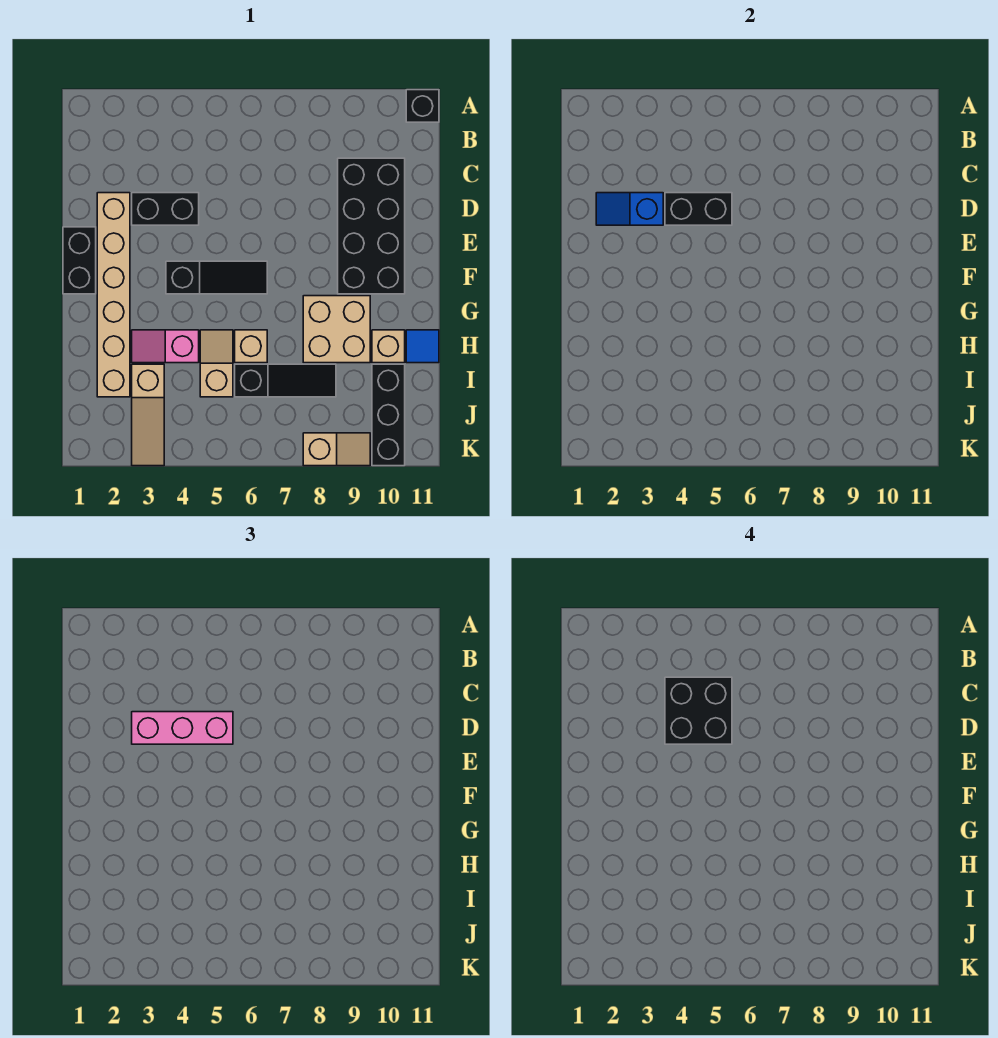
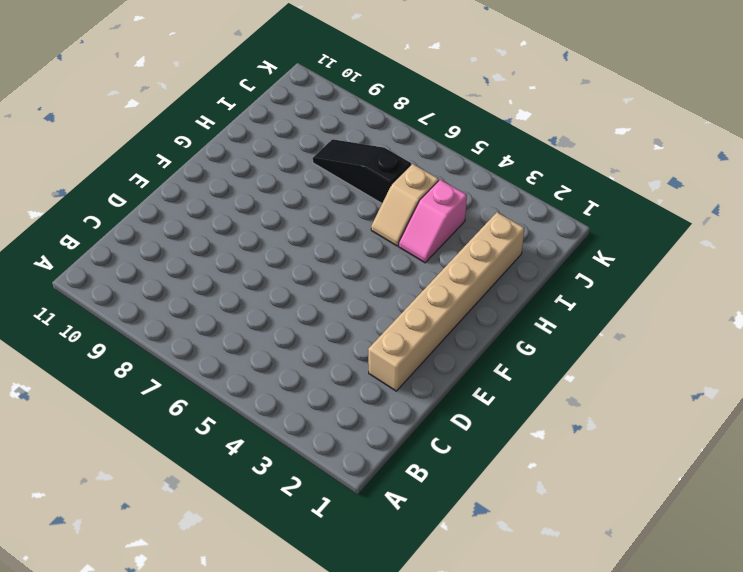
pink slope H4:I4 level 1 top I -> pink slope H3:H4 level 1 top 4
none -> black brick A11 level 1
none -> black brick C9:F10 level 1
none -> black brick D3:D4 level 1

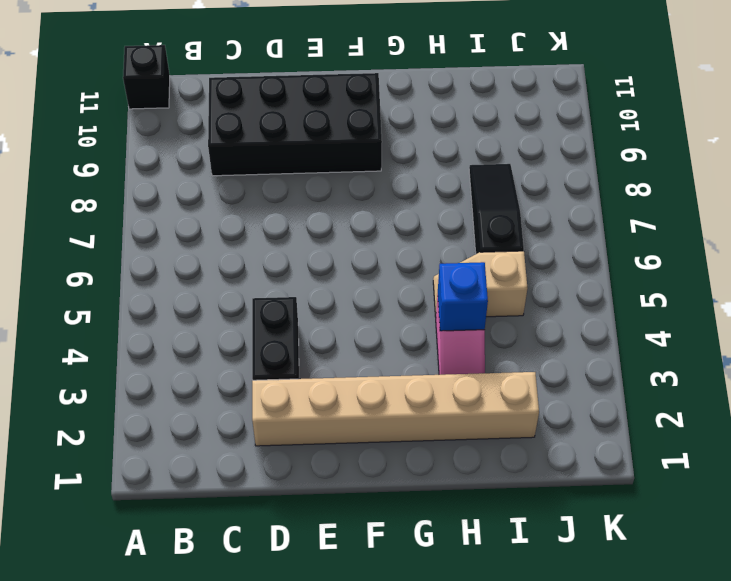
blue brick H4 level 2 -> none
none -> black brick E1:F1 level 1
none -> black slope F4:F6 level 1 top 4
none -> tan brick G8:H9 level 1

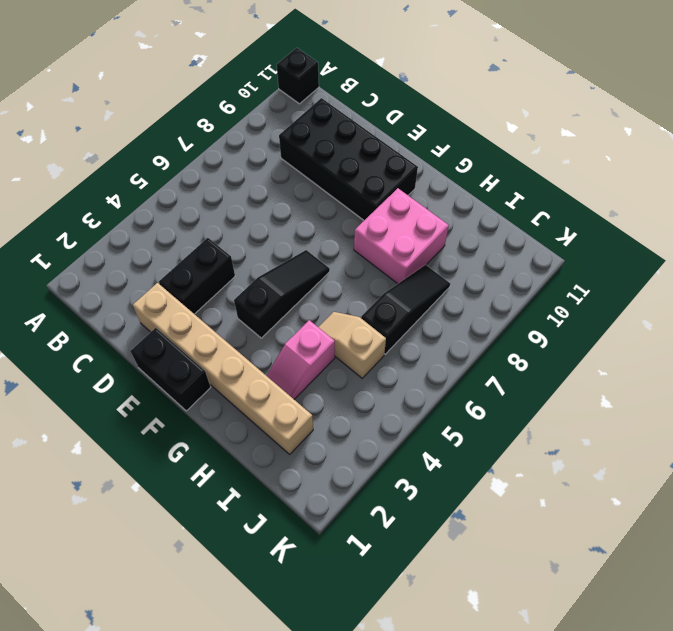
pink brick G8:H9 level 1 -> tan brick G8:H9 level 1
none -> tan brick H6 level 1
none -> tan brick H10 level 1
none -> blue tile H11 level 1

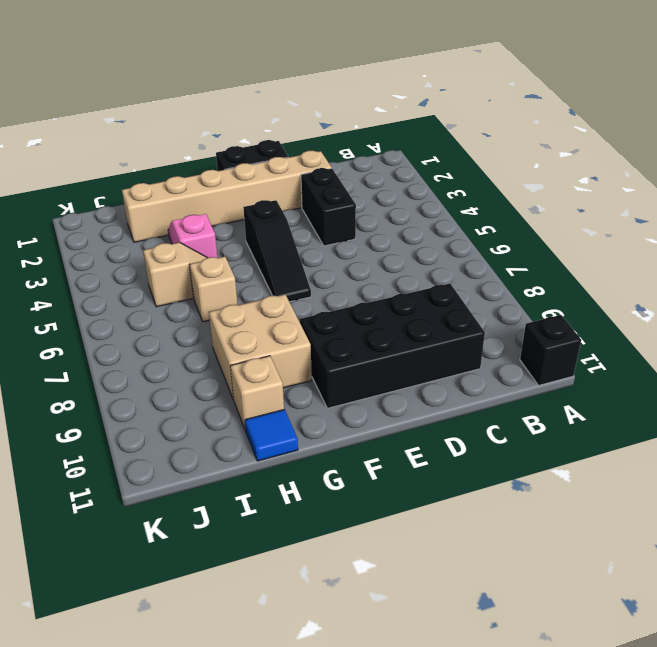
none -> tan slope I3:K3 level 1 top I
none -> black slope I6:I8 level 1 top 6
none -> black brick I10:K10 level 1

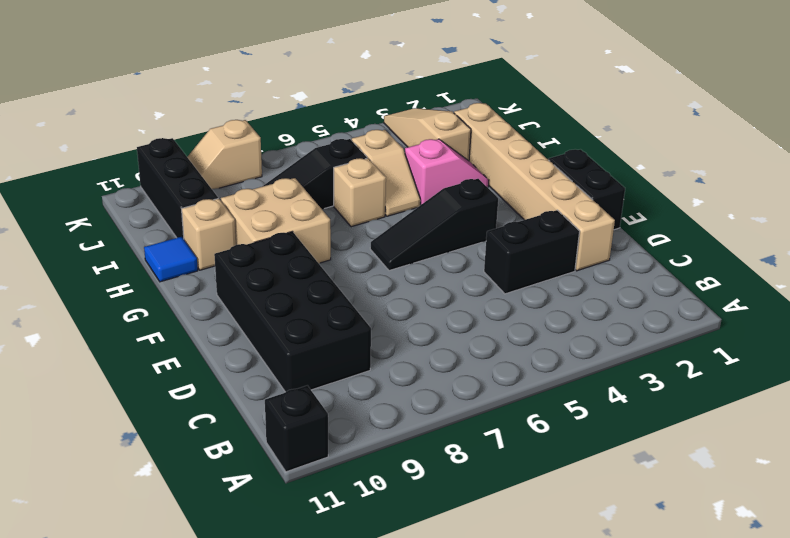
none -> blue slope D2:D3 level 2 top 3
none -> black brick D4:D5 level 2
none -> pink brick D3:D5 level 3

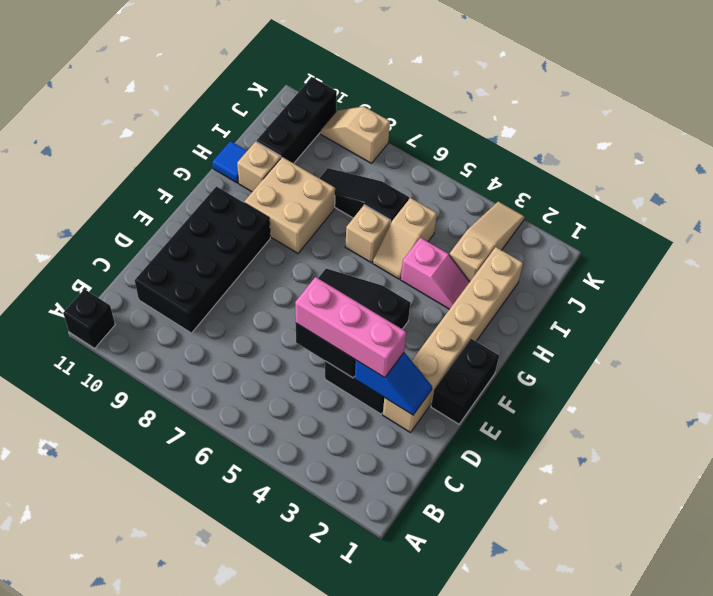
none -> black brick C4:D5 level 4

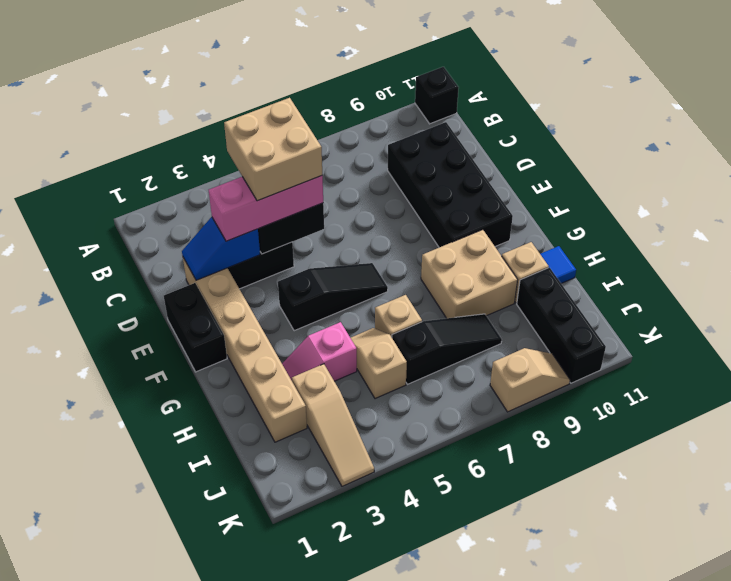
tan brick C4:D5 level 4 -> black brick C4:D5 level 4

